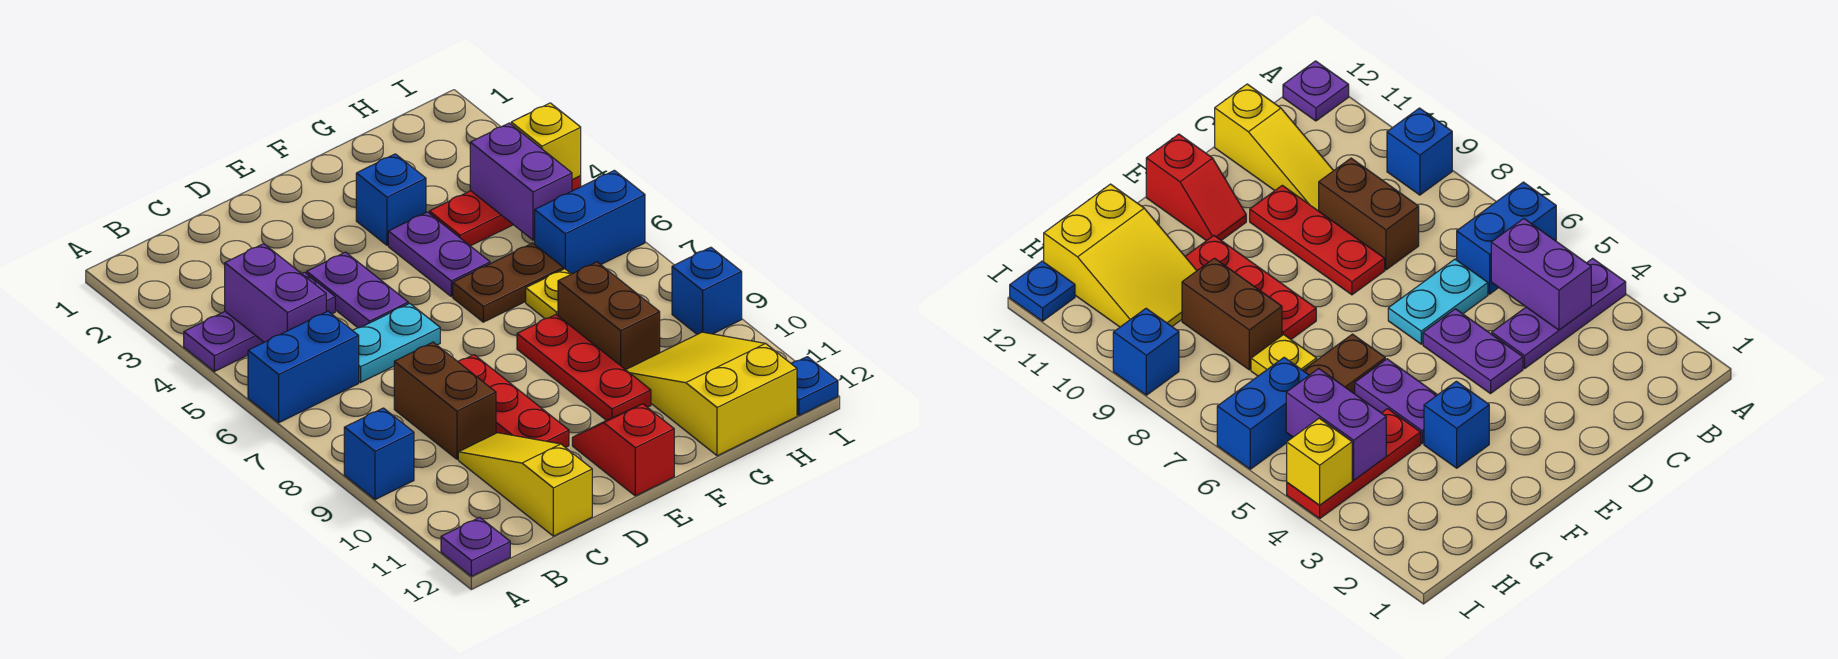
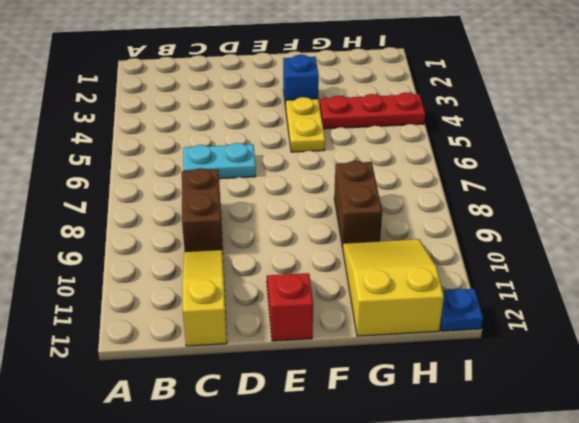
yellow plate F4:F5 level 1 -> purple plate F4:F5 level 1
none -> purple plate A4:C4 level 1
none -> blue brick A6:B6 level 1
none -> blue brick A9 level 1

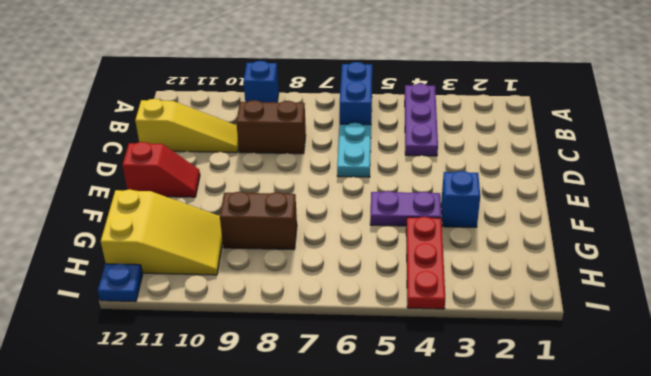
none -> purple plate A12 level 1
none -> purple plate D4:D5 level 1
none -> red plate D8:D10 level 1

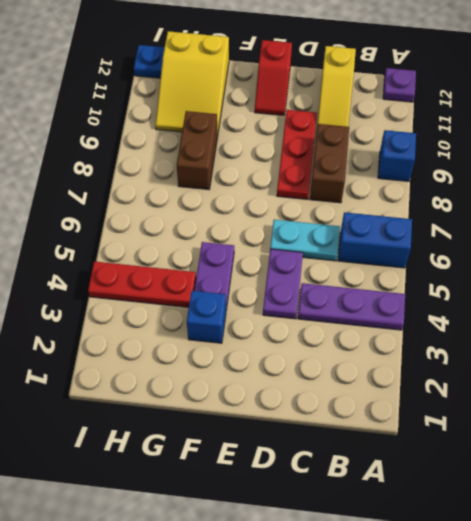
none -> brown plate F6:G6 level 1
none -> red plate F8:F10 level 1
none -> yellow plate G7 level 1

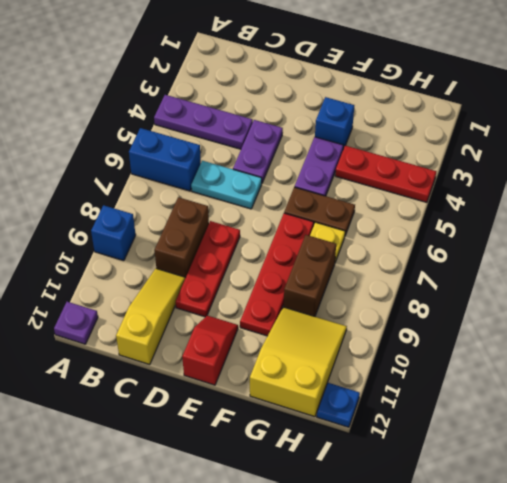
red plate F7:F10 level 1 -> red plate F8:F10 level 1
none -> blue brick H6:I6 level 1
none -> blue brick I9 level 1
none -> purple brick B4:B5 level 2

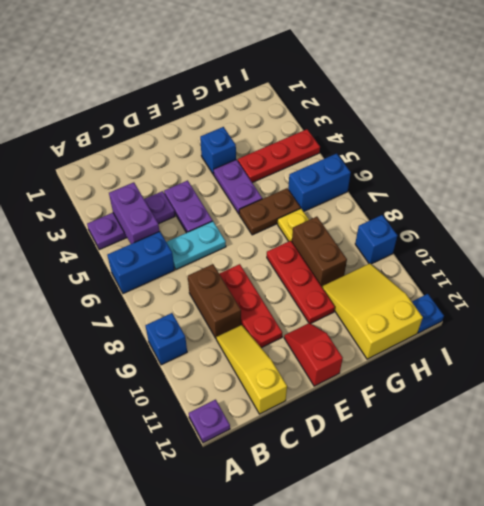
none -> purple brick H4:H5 level 2
none -> yellow brick I4 level 2

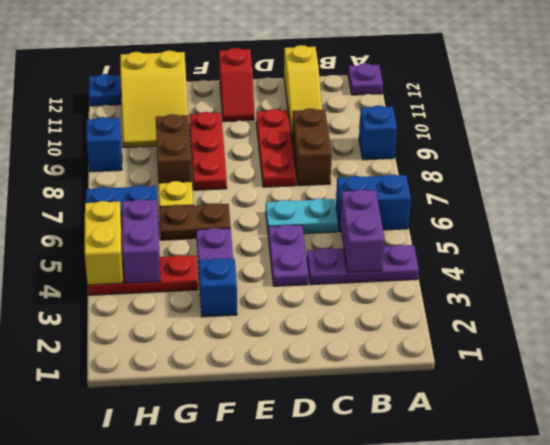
yellow brick I4:I5 level 2 -> yellow brick I4 level 2

